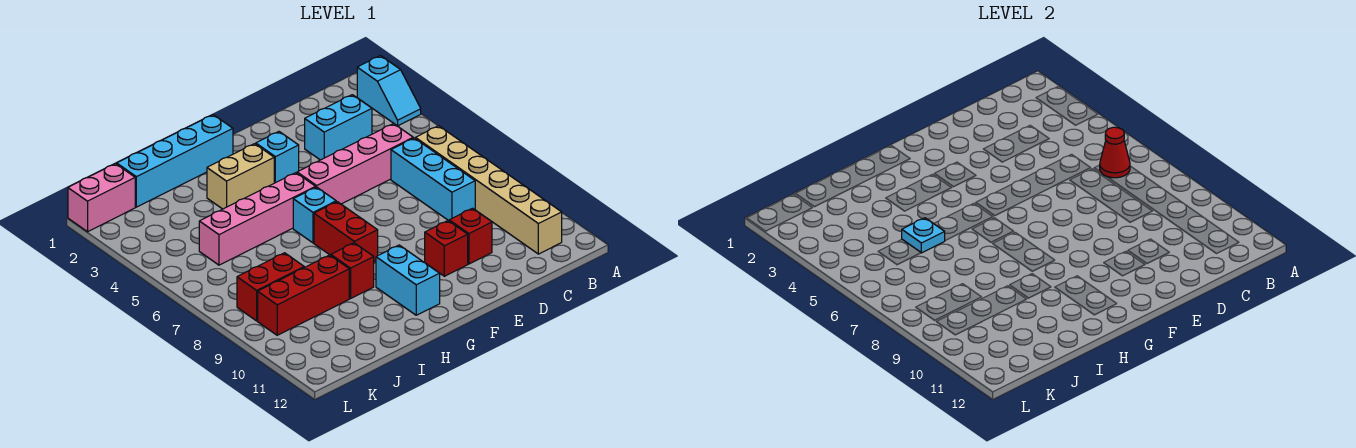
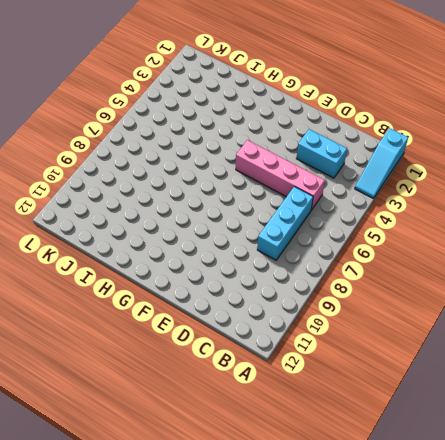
cyan slope A1:A3 level 1 top 1 -> cyan slope A2:A3 level 1 top 2
none -> tan brick B6:B11 level 1
none -> red brick D10 level 1
none -> red brick E10 level 1

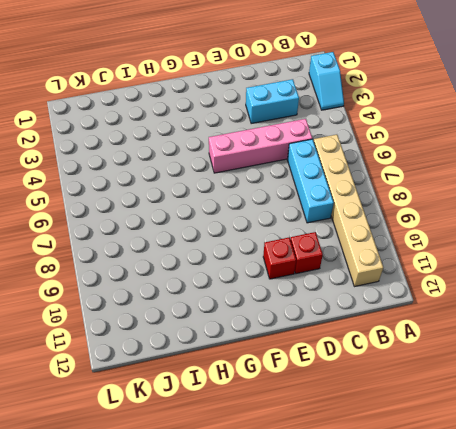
none -> cyan brick F3 level 1
none -> cyan brick G1:J1 level 1
none -> tan brick G3:H3 level 1

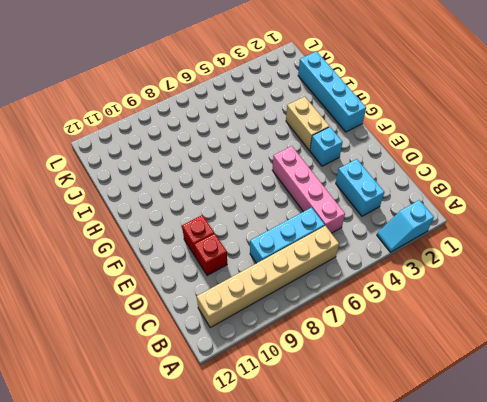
none -> pink brick G5:J5 level 1
none -> cyan brick G6 level 1
none -> red brick G7:G8 level 1

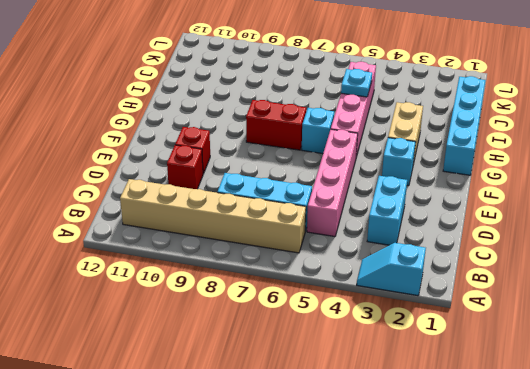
none -> cyan brick G10:G11 level 1
none -> red brick H9 level 1
none -> red brick I9:K9 level 1

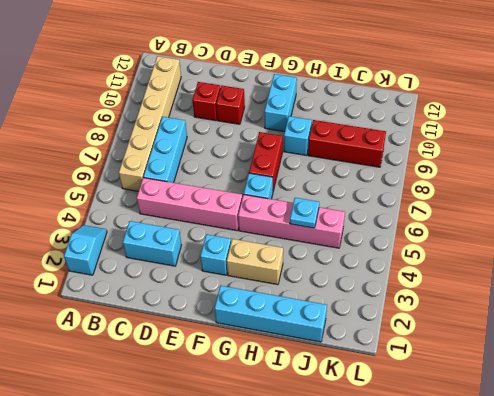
cyan brick H9 level 1 -> red brick H9 level 1
none -> red brick J8:K8 level 1
none -> pink brick K1:L1 level 1
none -> red cone B6 level 2

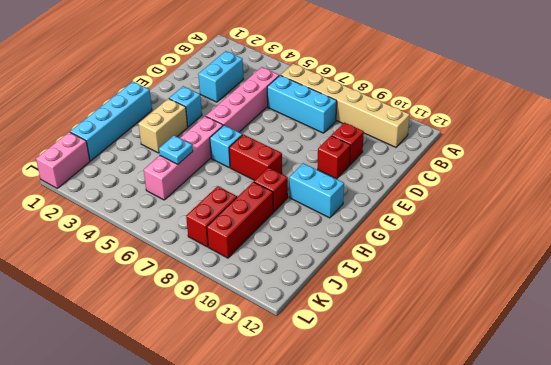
none -> cyan slope A2:A3 level 1 top 2
none -> red cone B6 level 2

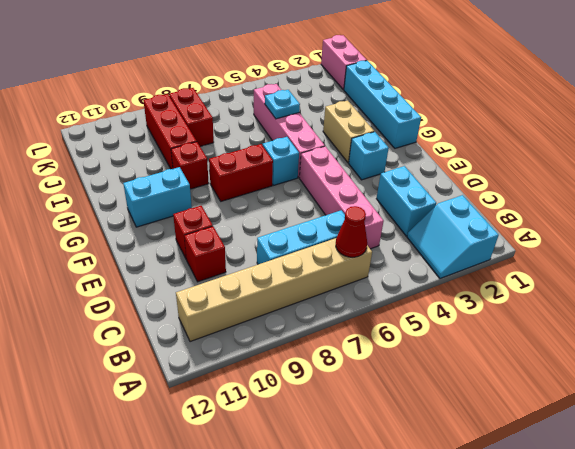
cyan slope A2:B3 level 1 top 2 -> cyan slope A2:A3 level 1 top 2

